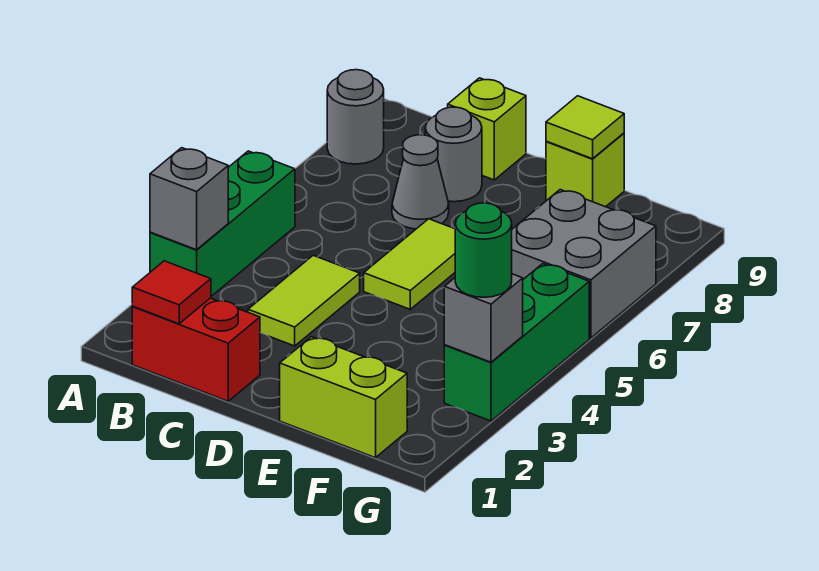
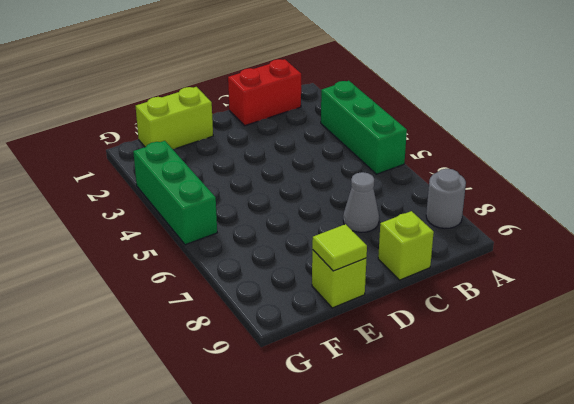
none -> lime tile C3:C4 level 1
none -> grey round brick C8 level 1
none -> lime tile D5:D6 level 1

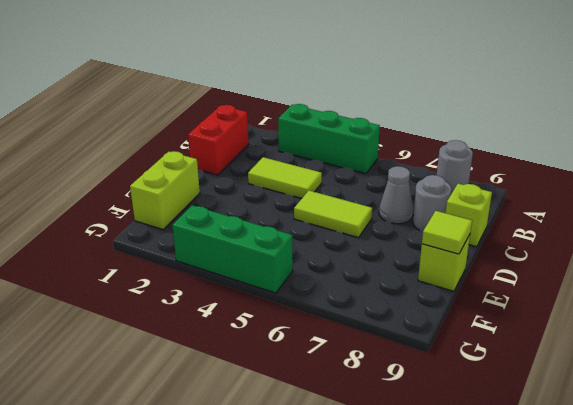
none -> grey brick F6:G7 level 1
none -> grey brick A3 level 2
none -> red tile B1 level 2

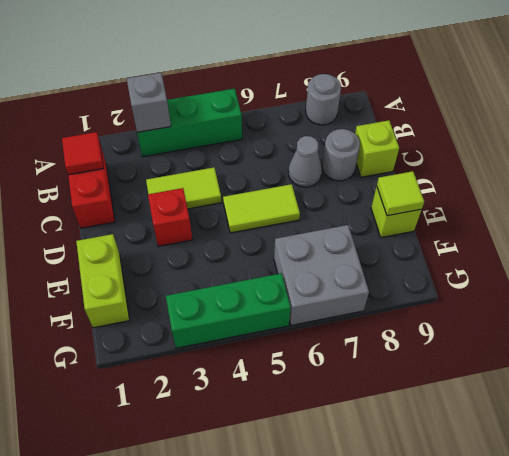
red brick D3 level 1 -> none
none -> grey brick G3 level 2
none -> green round brick G3 level 3

